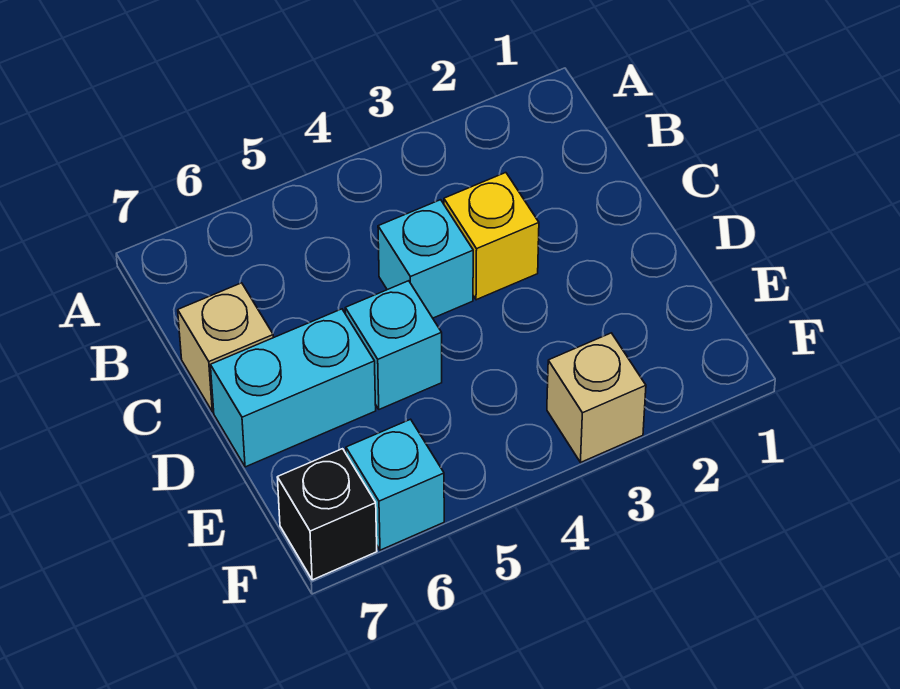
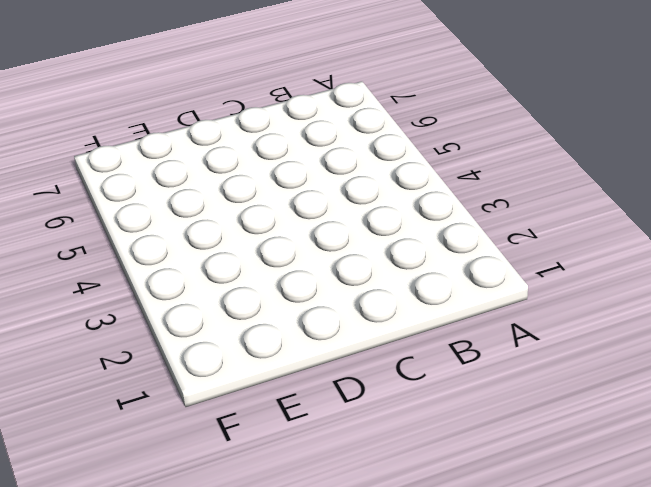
none -> yellow brick C3 level 1
none -> cyan brick C4 level 1

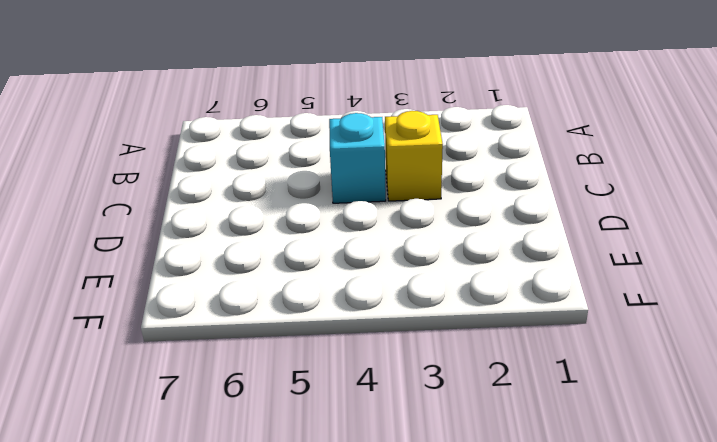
none -> tan brick C7 level 1
none -> cyan brick D5 level 1

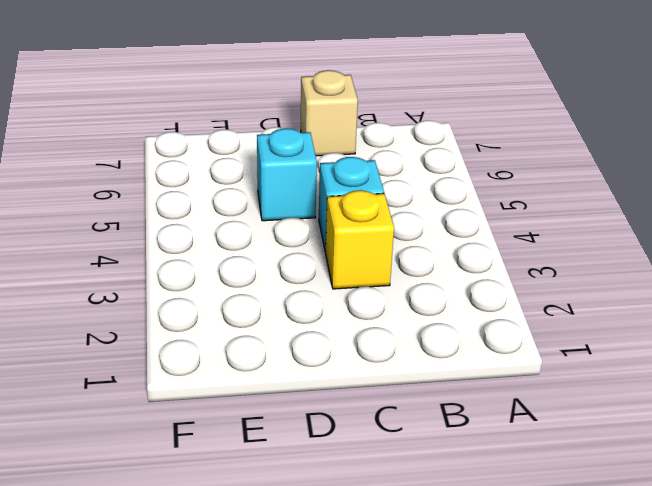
none -> cyan brick D6:D7 level 1
none -> tan brick F3 level 1

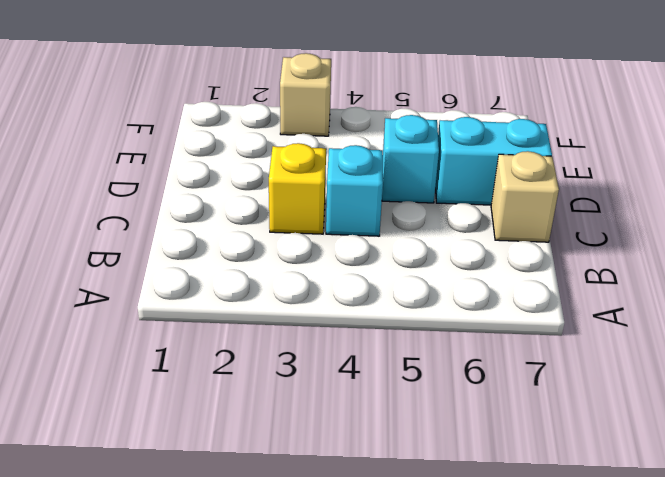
none -> cyan brick F6 level 1
none -> black brick F7 level 1

